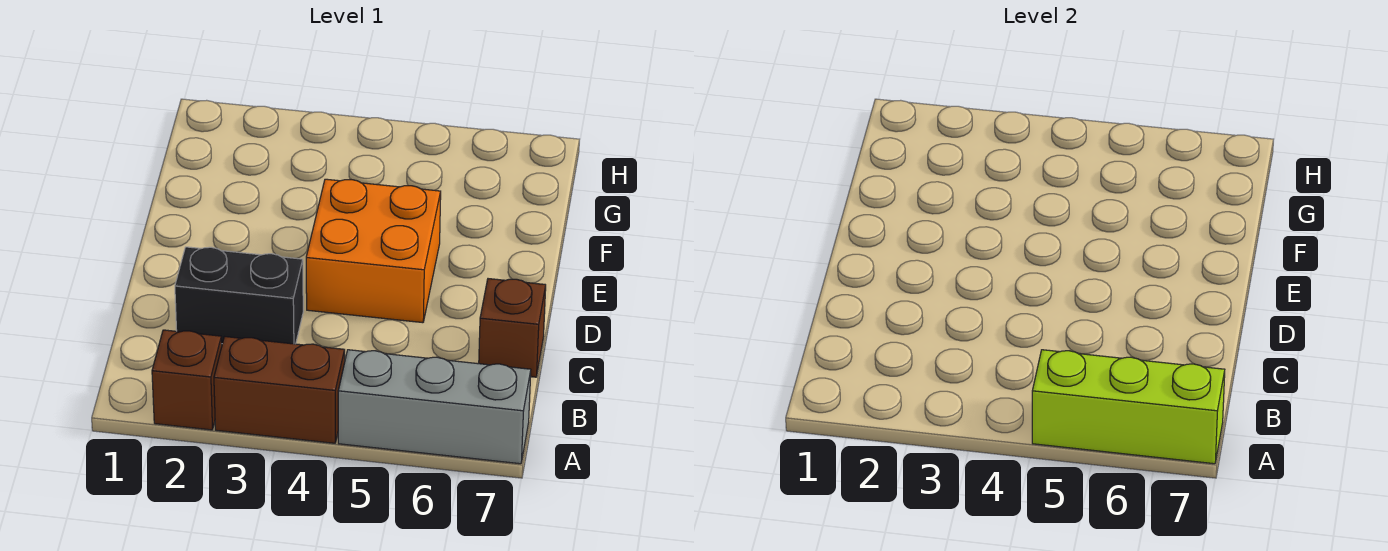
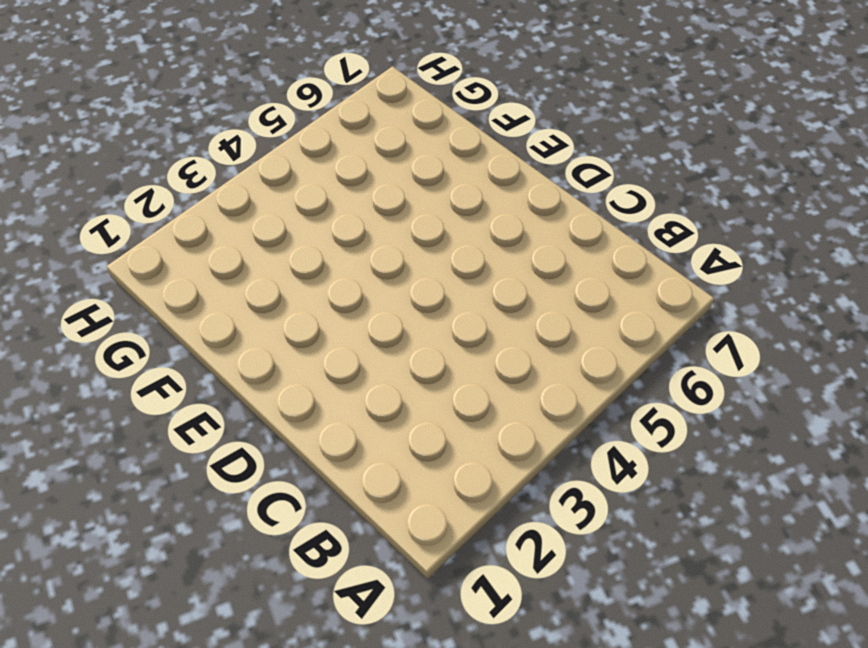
none -> brown brick A2 level 1
none -> brown brick A3:A4 level 1

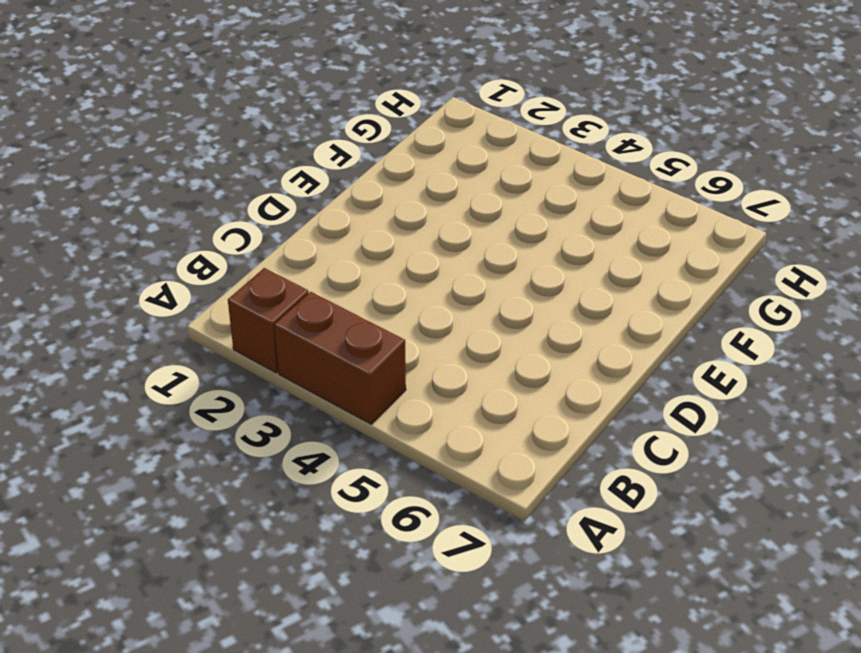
none -> grey brick A5:A7 level 1
none -> black brick C2:C3 level 1

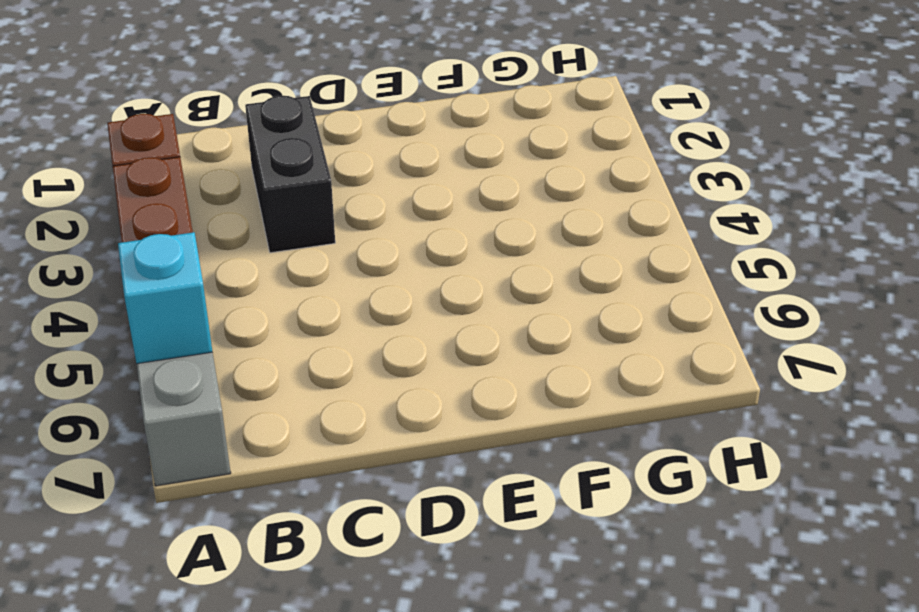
cyan brick A6 level 2 -> lime brick A5:A7 level 2
none -> brown brick C7 level 1
none -> orange brick D4:E5 level 1

